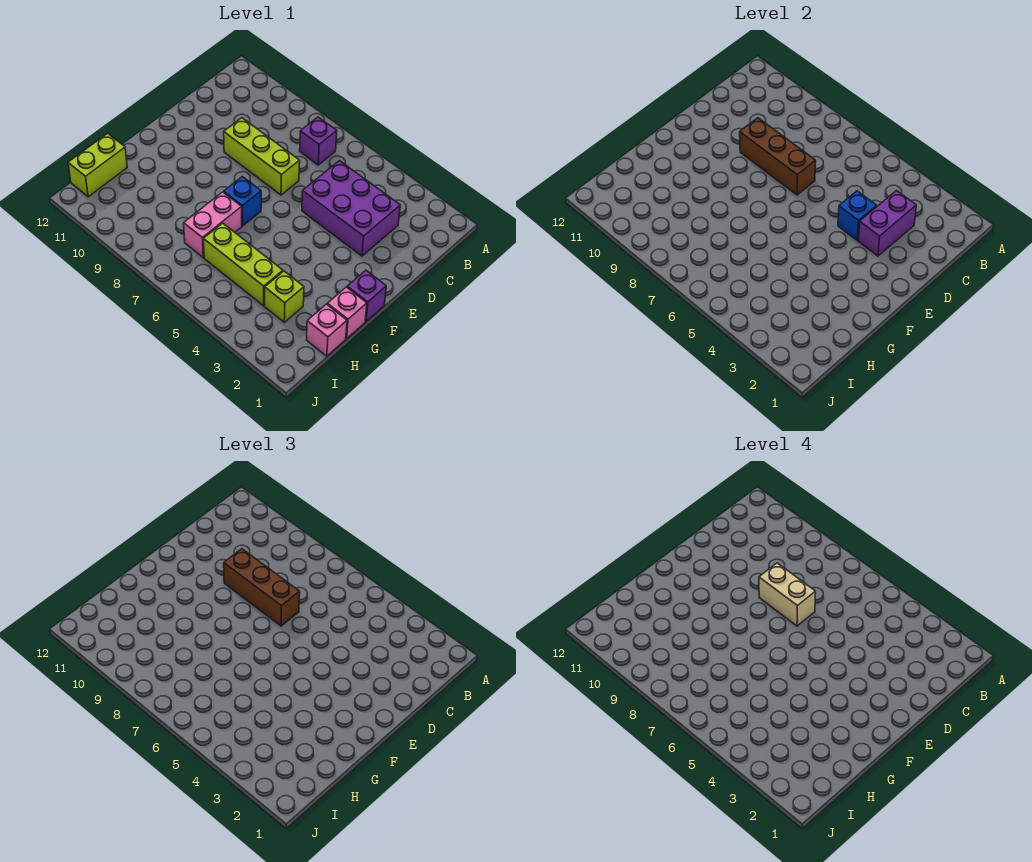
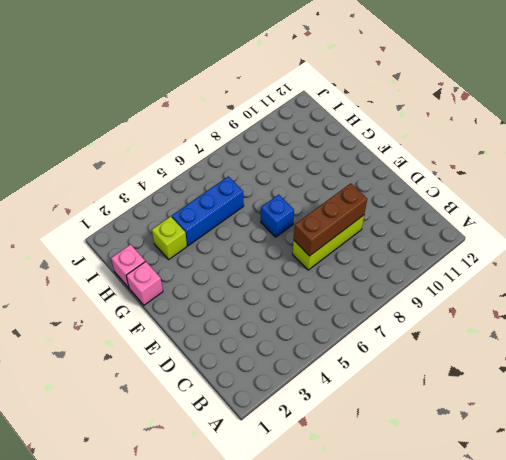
blue brick H4:H6 level 1 -> lime brick H4:H6 level 1
none -> purple brick B7 level 1
none -> purple brick C3:D5 level 1
none -> purple brick F1 level 1

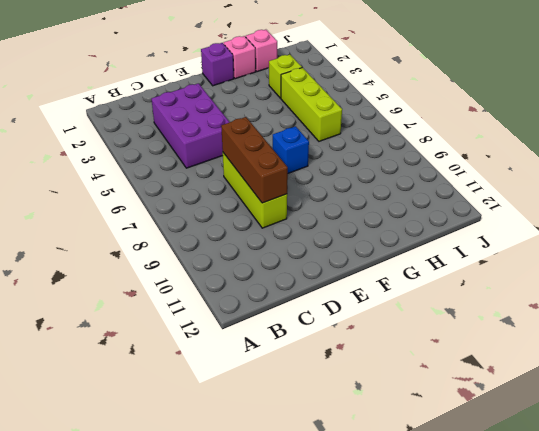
none -> purple brick B7 level 1
none -> pink brick G7:H7 level 1
none -> lime brick H12:I12 level 1

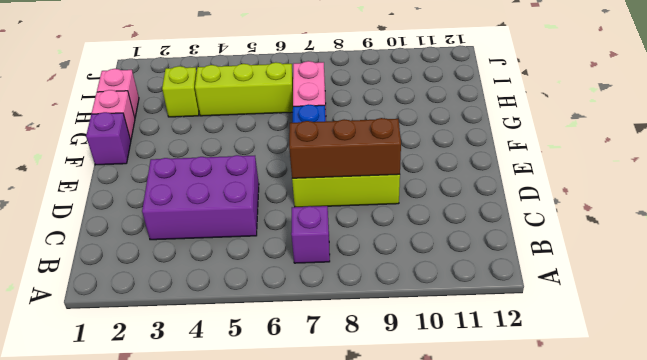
none -> lime brick H12:I12 level 1
none -> purple brick C3:D3 level 2
none -> blue brick D4 level 2

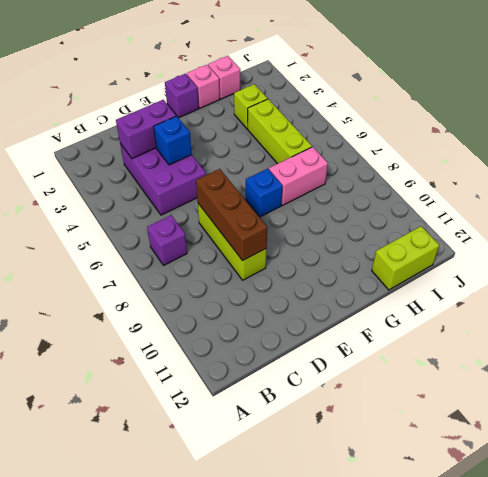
none -> brown brick D7:D9 level 3
none -> tan brick D7:D8 level 4

